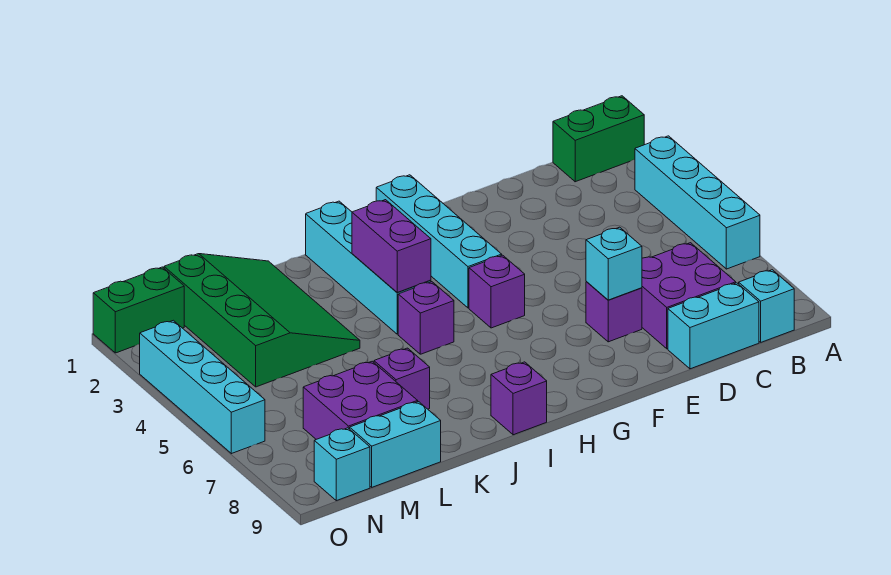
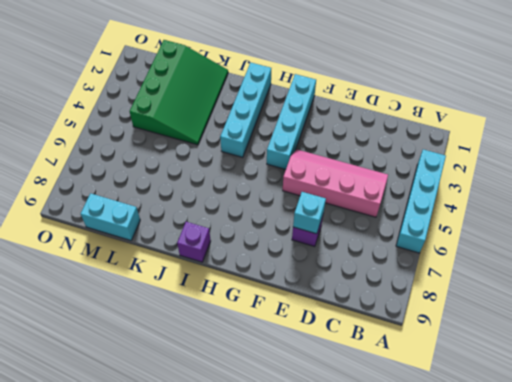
pink slope C4:F5 level 1 top 5 -> none
none -> green brick A1:B1 level 1
none -> cyan brick B9 level 1
none -> purple brick C7:D8 level 1

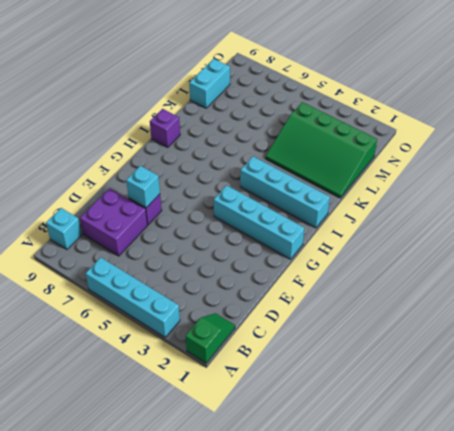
green slope A1:B1 level 1 top A -> green brick A1:B1 level 1
none -> cyan brick C9:D9 level 1
none -> purple brick G5 level 1
none -> purple brick I5 level 1

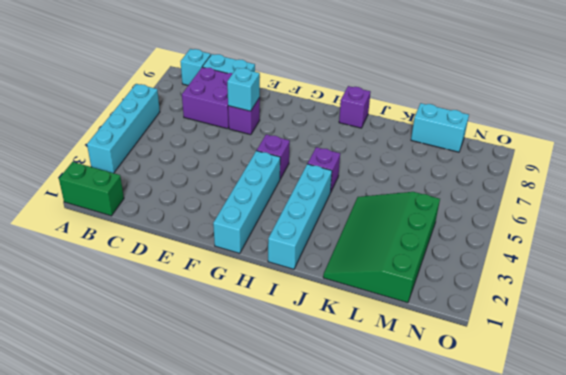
none -> purple brick K7 level 1
none -> purple brick L7:M8 level 1
none -> green brick N1:O1 level 1

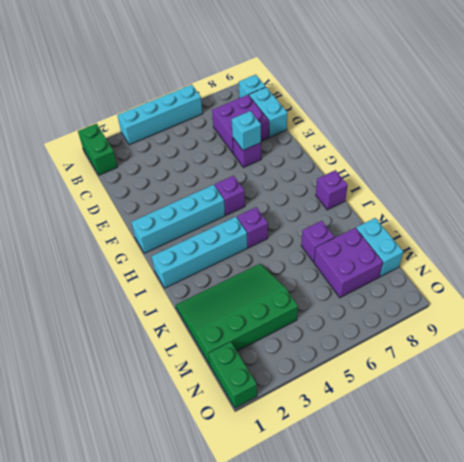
none -> cyan brick N9 level 1
none -> cyan brick O3:O6 level 1
none -> purple brick I3:I4 level 2

